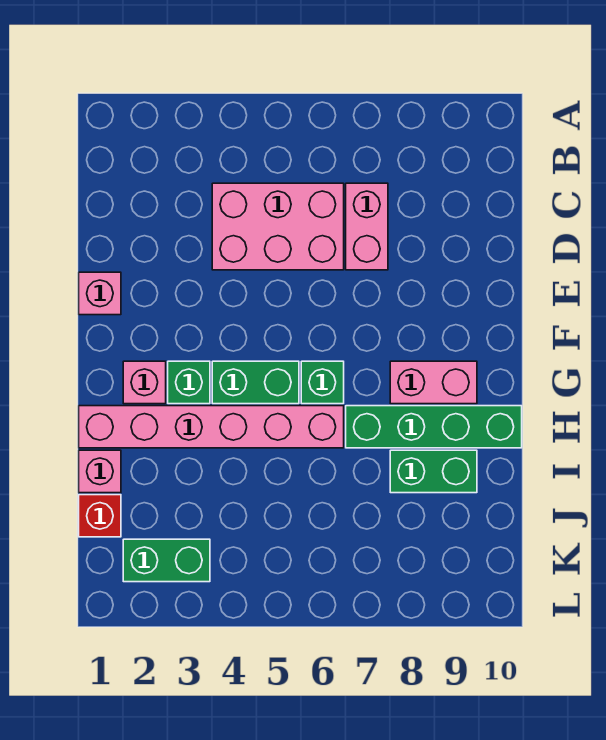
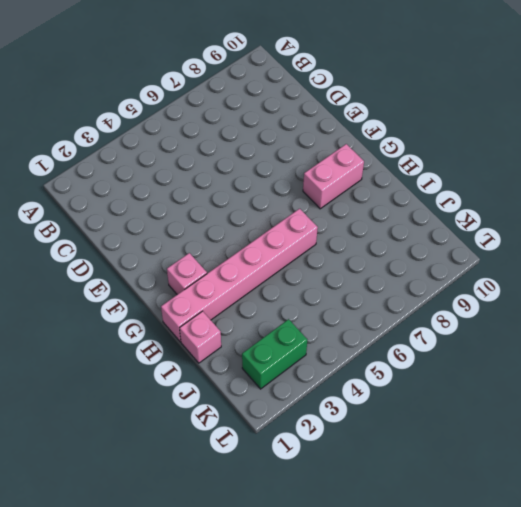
none -> pink brick C4:D6 level 1
none -> pink brick C7:D7 level 1
none -> pink brick E1 level 1

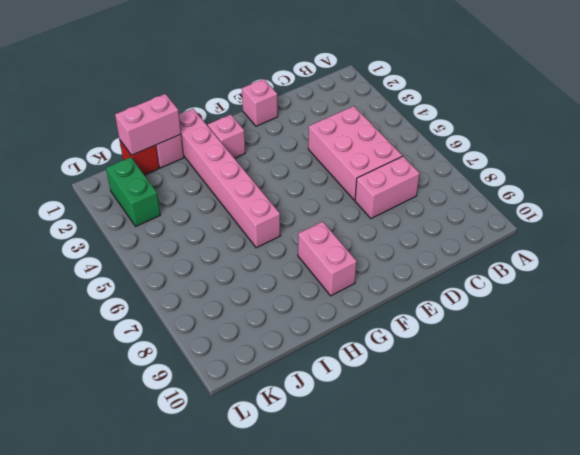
pink brick I1:J1 level 2 -> none
none -> green brick G3 level 1
none -> green brick G4:G5 level 1
none -> green brick G6 level 1

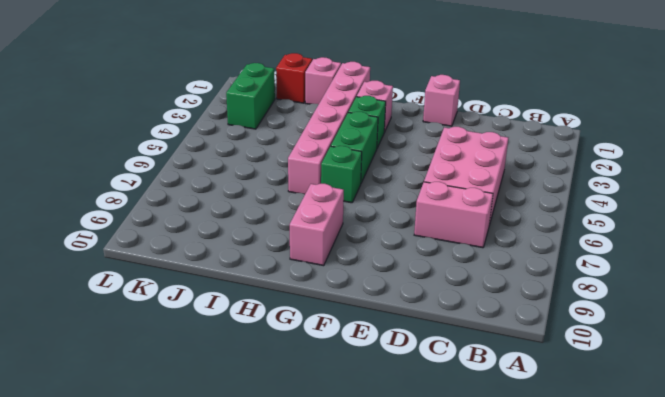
none -> green brick H7:H10 level 1
none -> green brick I8:I9 level 1

